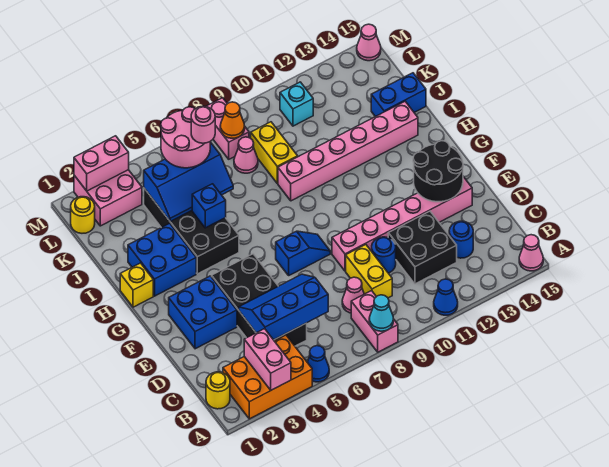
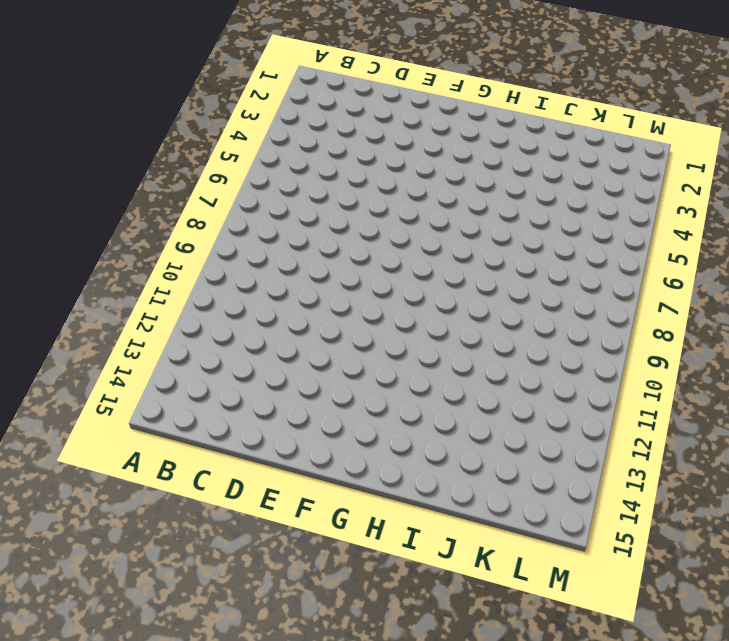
none -> orange brick A2:B4 level 1
none -> blue cone A5 level 1
none -> pink brick A8:B8 level 1
none -> blue cone A11 level 1

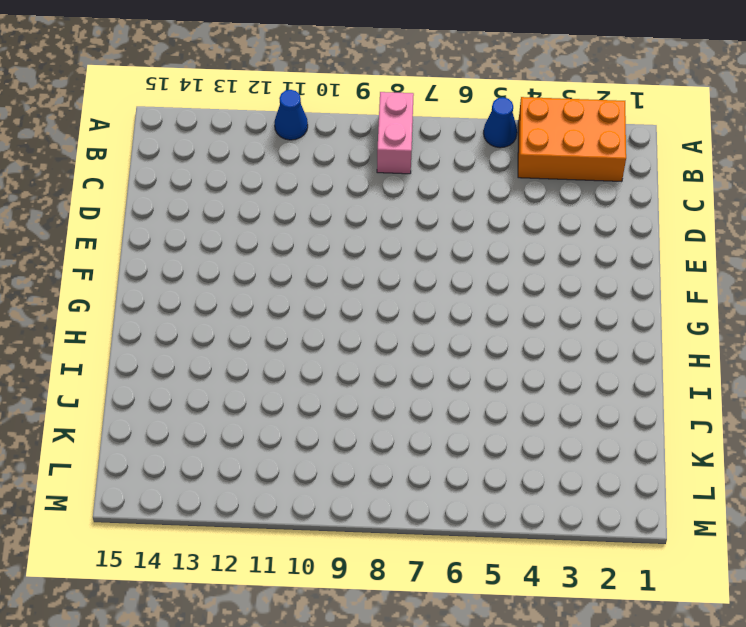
none -> pink cone A15 level 1
none -> yellow round brick B1 level 1
none -> black brick C4:F5 level 1
none -> pink cone C8 level 1

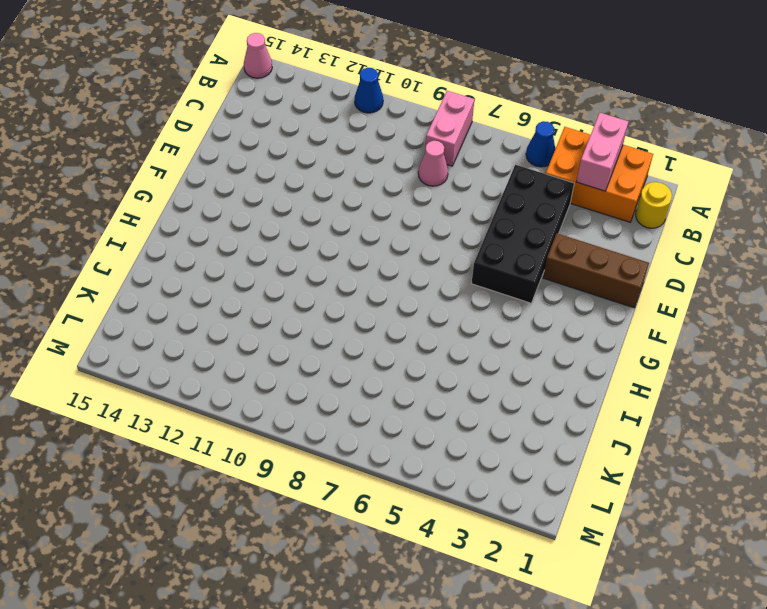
brown brick E1:E3 level 1 -> blue brick E2:F3 level 1
none -> yellow brick C9:D9 level 1
none -> black brick C11:D12 level 1
none -> blue round brick C13 level 1
none -> blue round brick D10 level 1

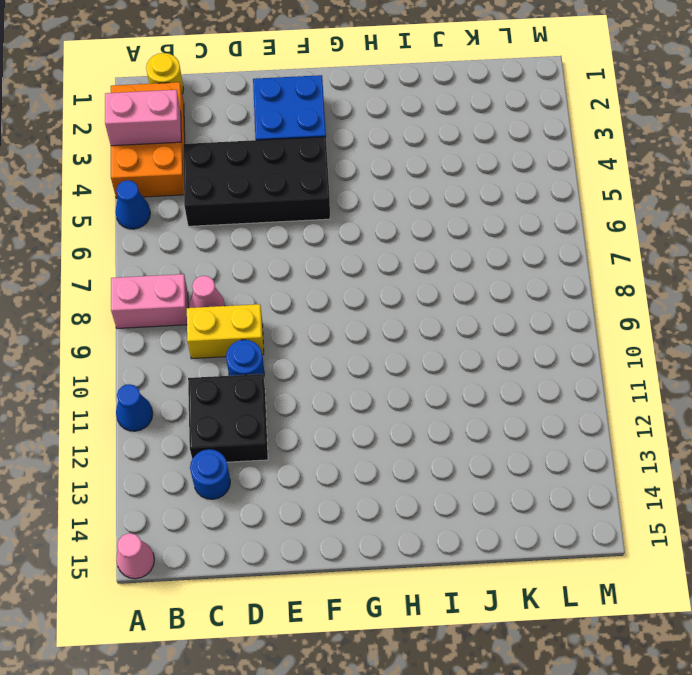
none -> pink brick E9:E14 level 1
none -> blue slope F7:F8 level 1 top 7
none -> yellow brick H1 level 1
none -> blue brick H2:I3 level 1

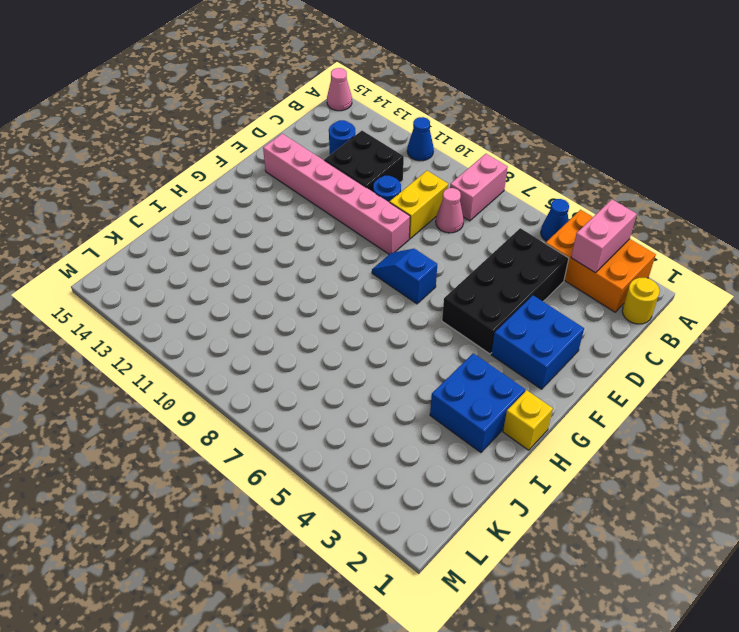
none -> black brick H4:K5 level 1
none -> pink brick I9:I14 level 1
none -> yellow brick J9:K9 level 1
none -> blue brick J14:J15 level 1

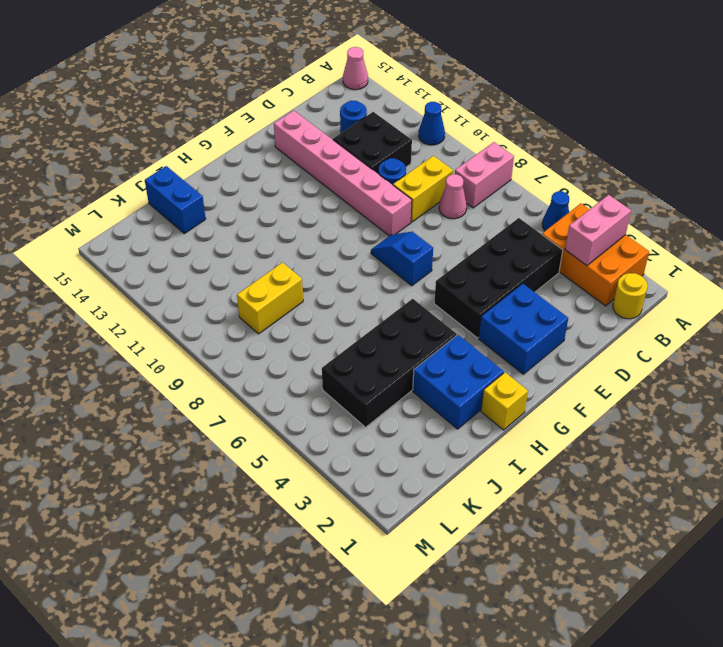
none -> pink brick I9:I14 level 1
none -> pink cone K8 level 1
none -> yellow round brick L1 level 1
none -> pink brick L2:M3 level 1

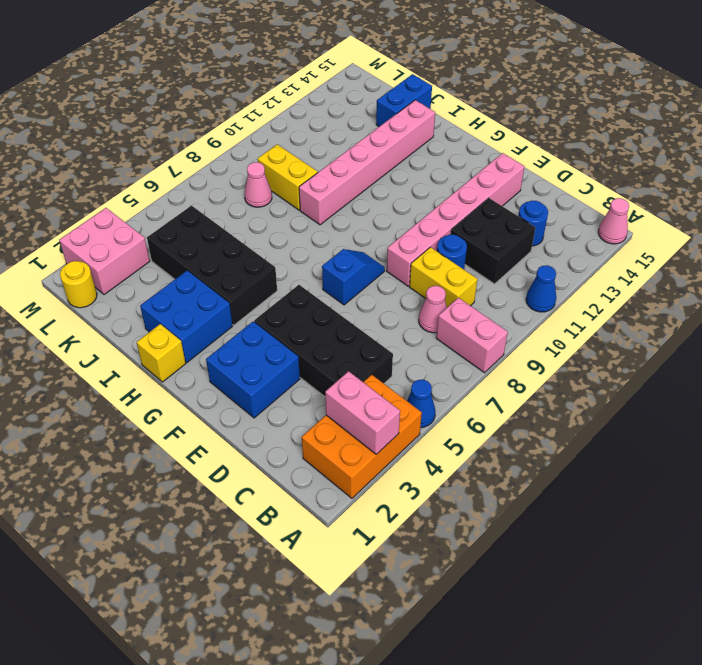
none -> yellow round brick B1 level 1
none -> pink brick L8:M8 level 1
none -> cyan brick L11 level 1
none -> pink cone M15 level 1

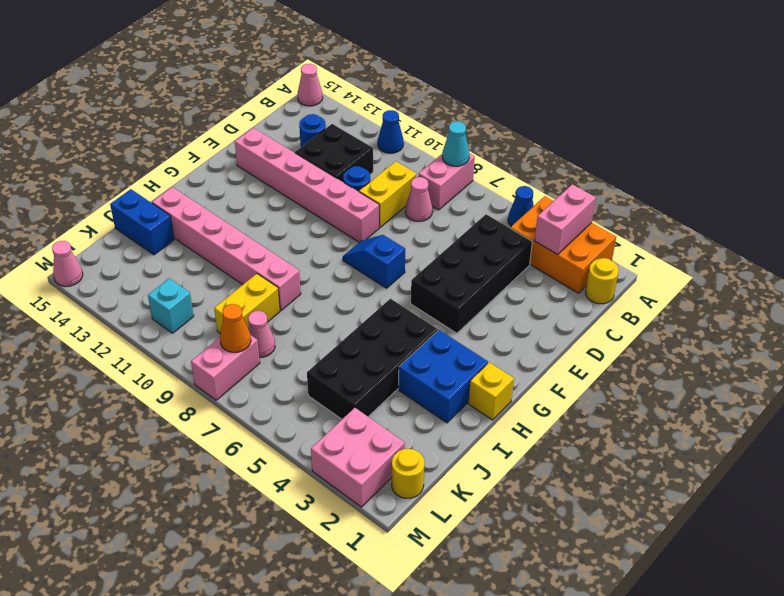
none -> blue brick E2:F3 level 1
none -> blue slope C4:D6 level 2 top C
none -> black round brick E13:F14 level 2
none -> blue brick I5 level 2

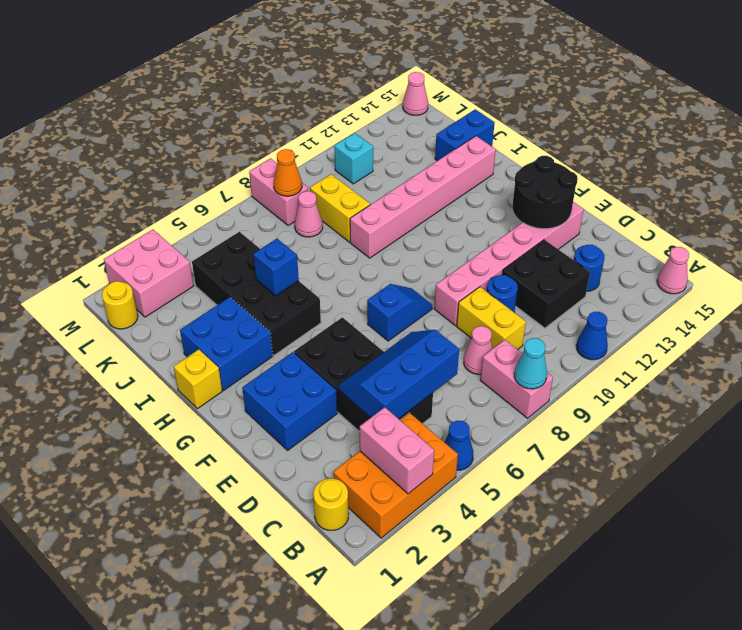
none -> blue slope J4:K6 level 2 top K
none -> pink brick M2:M3 level 2
none -> pink round brick K5:L6 level 3
none -> pink round brick K6 level 4

